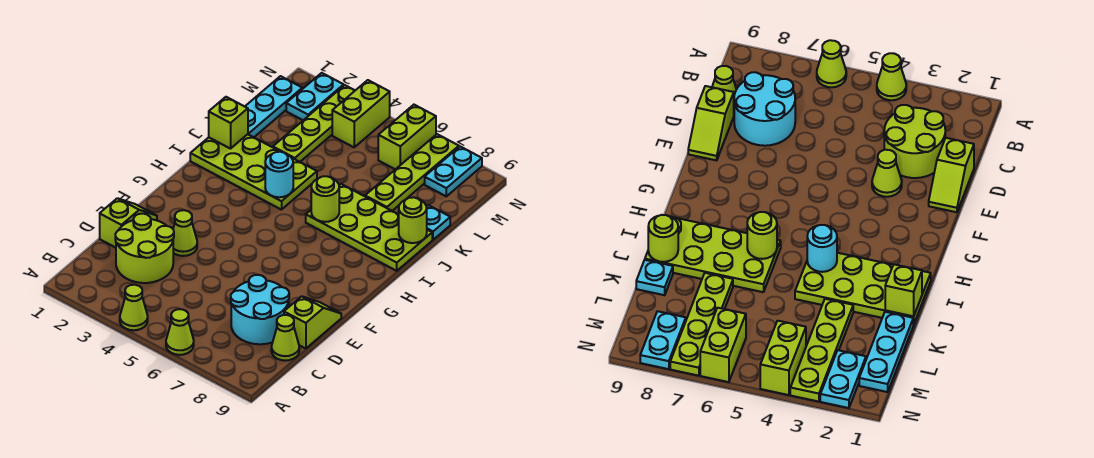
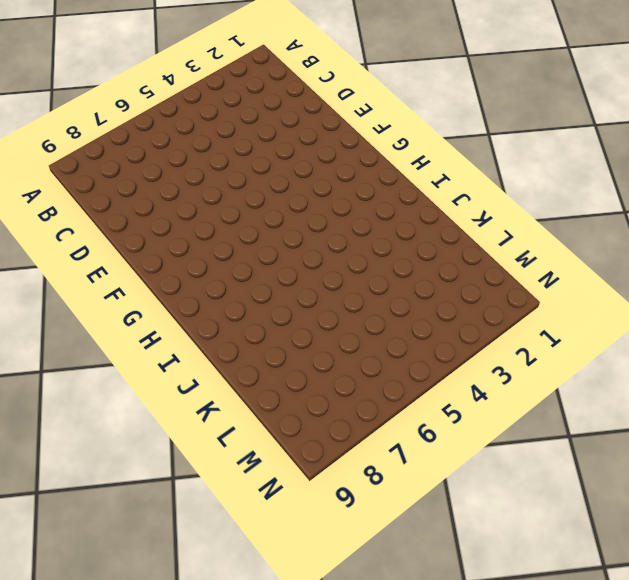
none -> lime cone A4 level 1
none -> lime cone A6 level 1
none -> lime round brick C2:D3 level 1

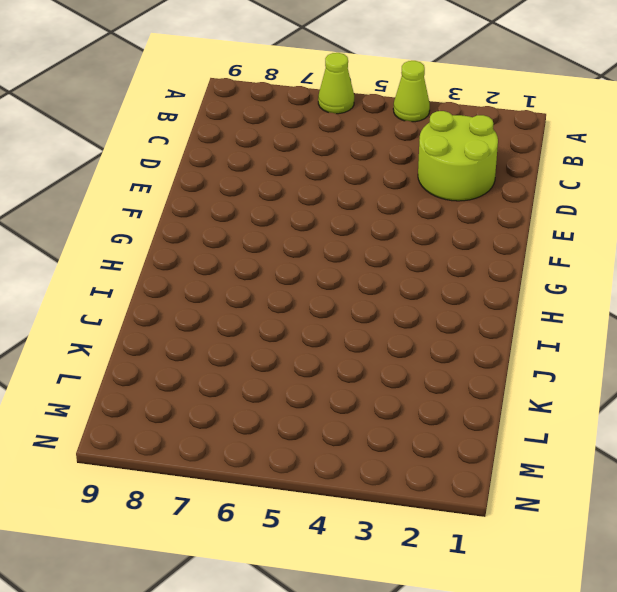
none -> cyan round brick C7:D8 level 1
none -> lime cone C9 level 1
none -> lime slope D1:E1 level 1 top D

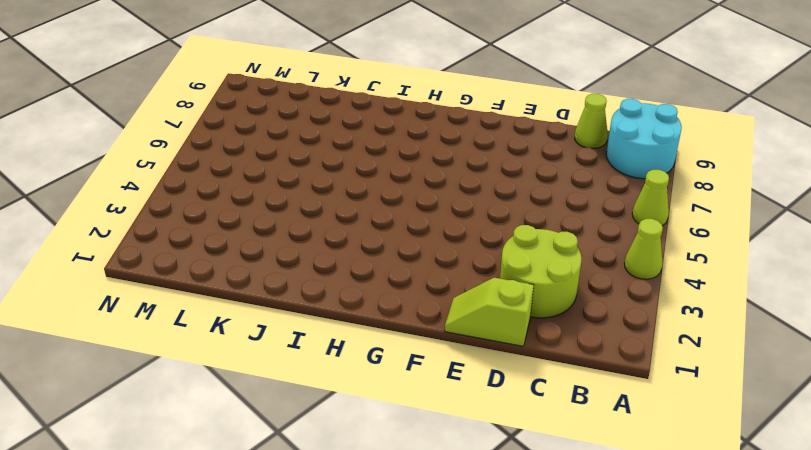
cyan round brick A8:B9 level 1 -> cyan round brick C7:D8 level 1
none -> lime slope D9:E9 level 1 top D
none -> lime cone E3 level 1
none -> lime plate I1:J4 level 1

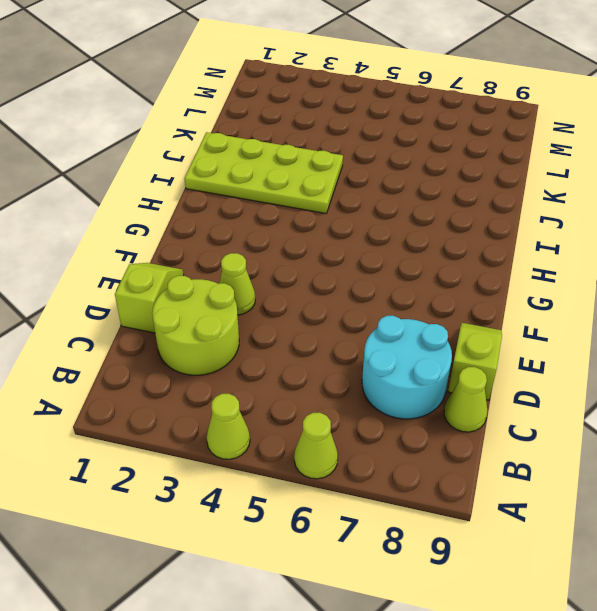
none -> lime plate I6:J9 level 1
none -> cyan plate K1:M1 level 1
none -> lime plate K3:N3 level 1

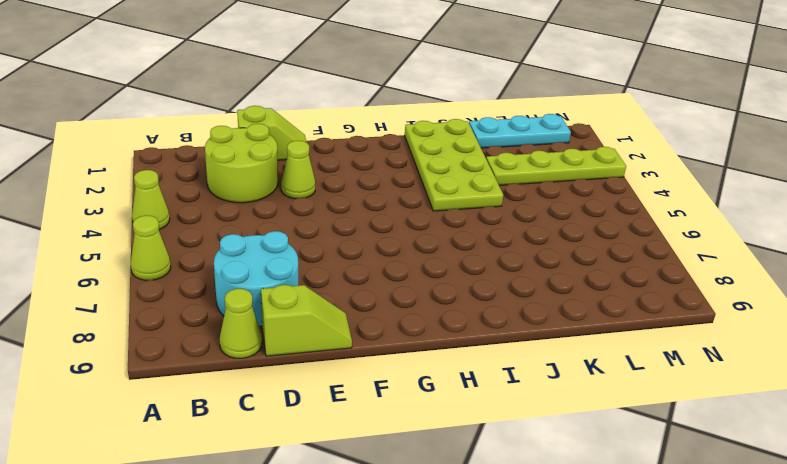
none -> lime plate I6:J9 level 1
none -> lime plate K7:N7 level 1
none -> cyan plate K9 level 1

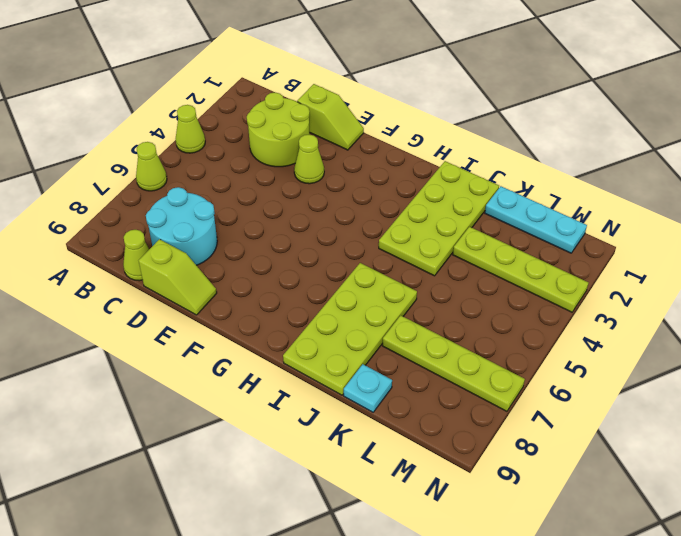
none -> cyan plate M2:N2 level 1
none -> lime brick M4:N4 level 1
none -> lime brick M6:N6 level 1

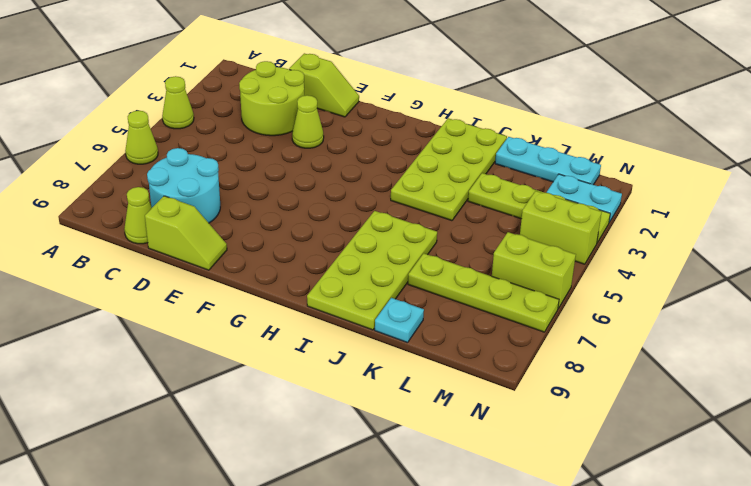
none -> cyan plate M8:N8 level 1
none -> cyan round brick I4 level 2
none -> lime round brick I6 level 2

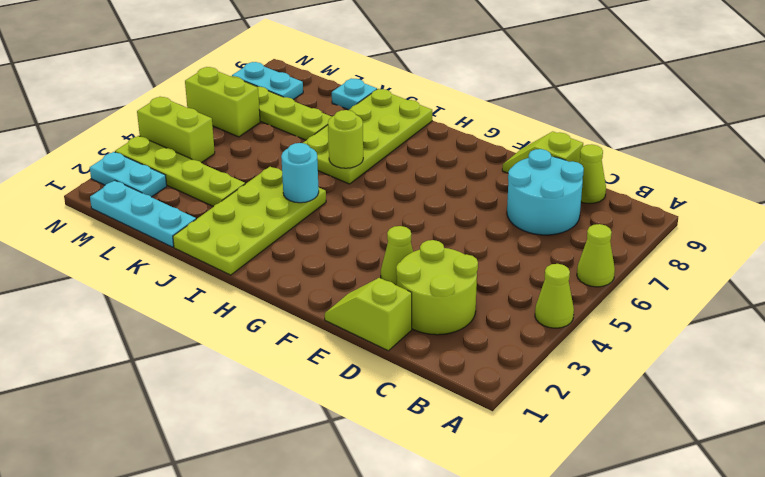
none -> lime brick J1 level 2
none -> lime round brick J9 level 2

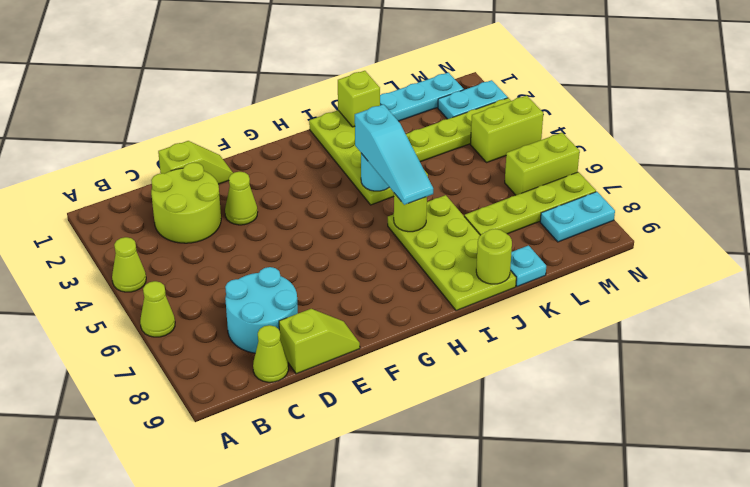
cyan slope I4:I6 level 3 top 4 -> none

